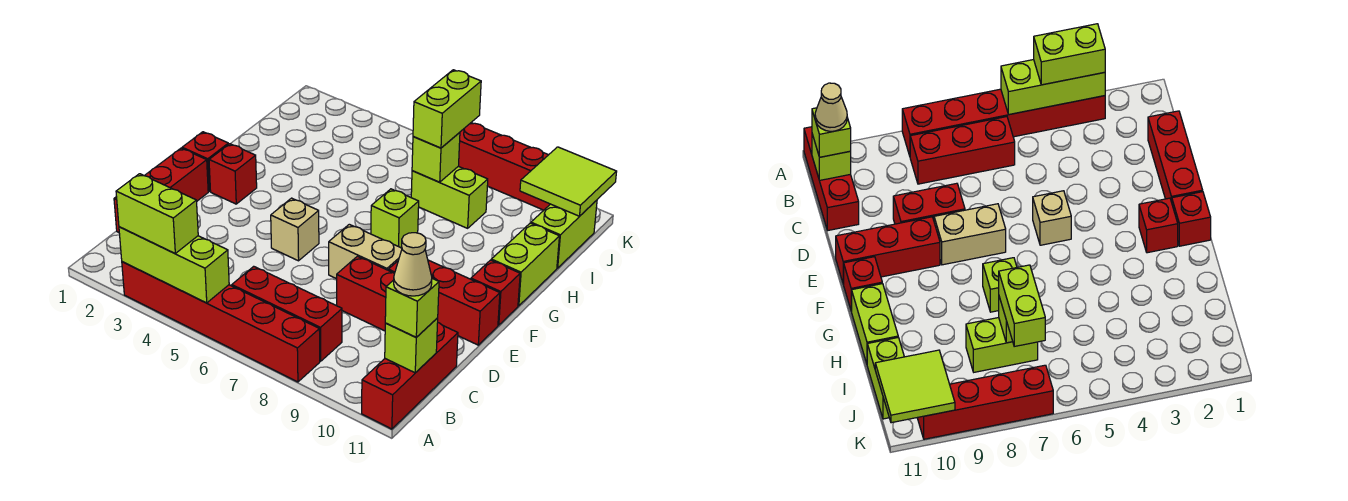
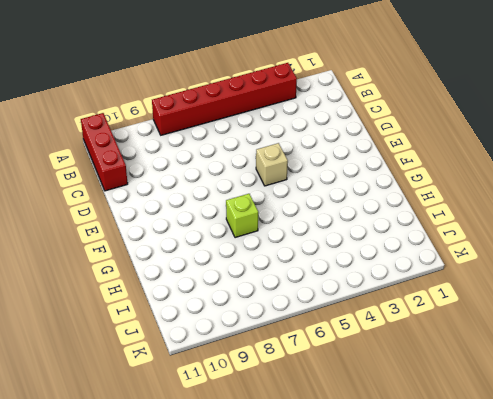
none -> red brick B6:B8 level 1
none -> red brick C1:E1 level 1
none -> red brick D8:D9 level 1

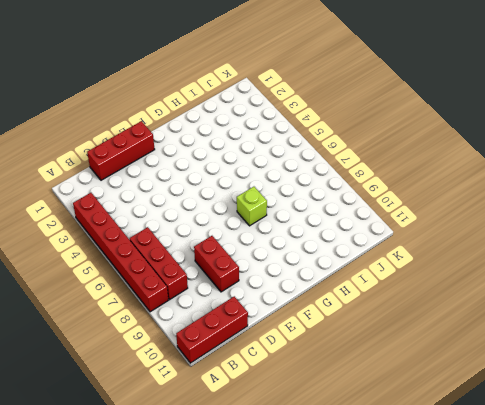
none -> tan brick E5 level 1
none -> tan brick E7:E8 level 1
none -> red brick E9:E11 level 1

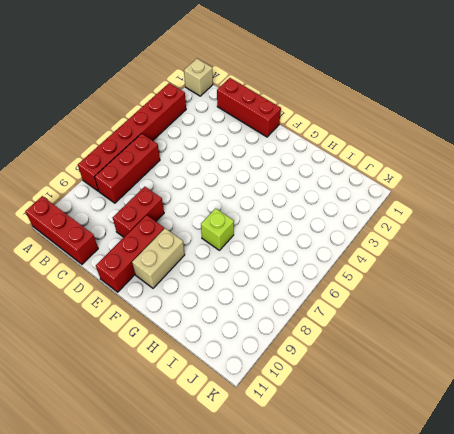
tan brick A1 level 1 -> tan brick E5 level 1
tan brick F9:F10 level 1 -> tan brick E7:E8 level 1
none -> red brick F1 level 1
none -> red brick F2 level 1
none -> red brick F11 level 1

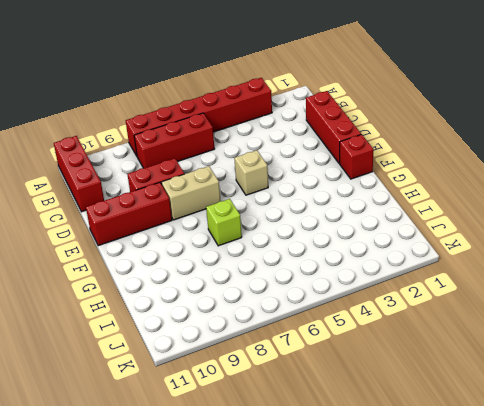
none -> red brick F2 level 1
none -> red brick F11 level 1
none -> lime brick G11:H11 level 1

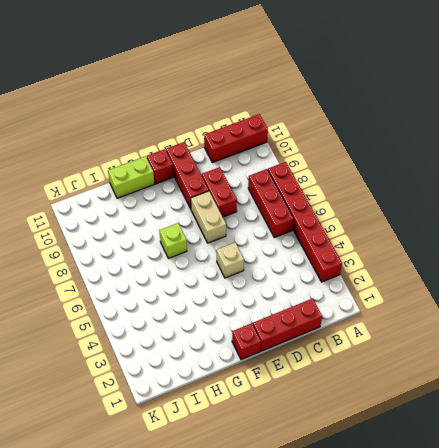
none -> red brick F2 level 1
none -> lime brick I7:I8 level 1
none -> lime brick I11:J11 level 1

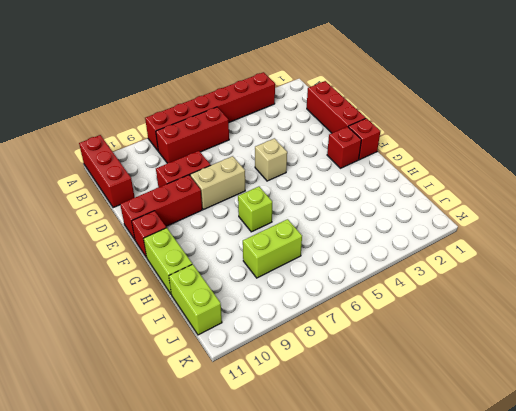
none -> red brick K7:K10 level 1
none -> lime brick A3:A5 level 2
none -> lime brick B11 level 2

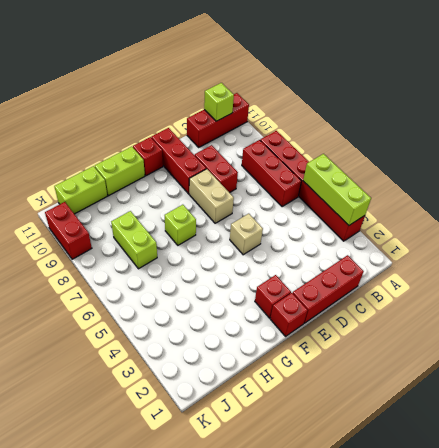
red brick K9:K10 level 1 -> red brick K7:K10 level 1
none -> lime brick I7 level 2
none -> lime tile J10:K11 level 2
none -> lime brick A3:A4 level 3

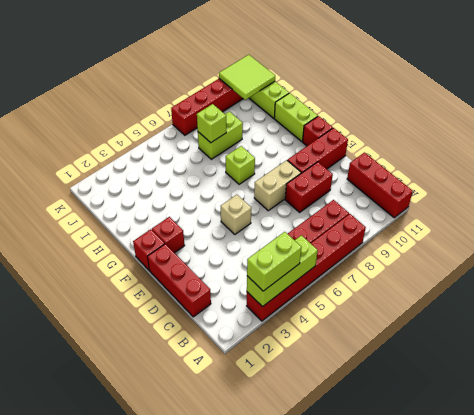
none -> lime brick B11 level 2
none -> lime brick B11 level 3
none -> lime brick I7:J7 level 3

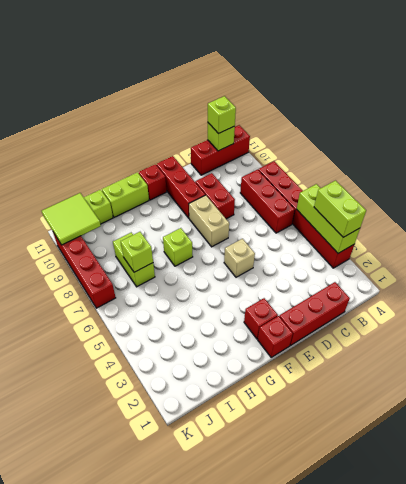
none -> lime brick I7:J7 level 3
none -> tan cone B11 level 4

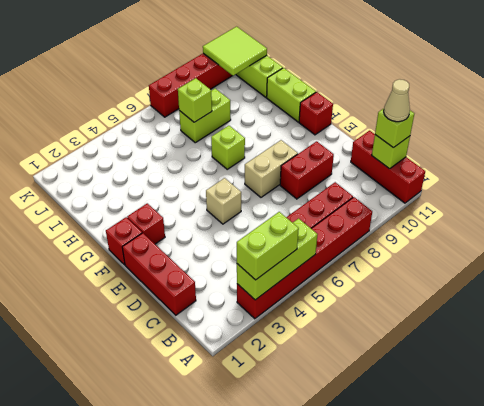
none -> red brick E9:E11 level 1
none -> lime brick I7:J7 level 3

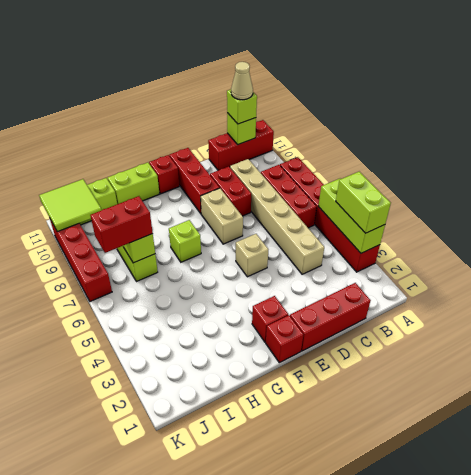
tan brick C4:C9 level 1 -> none
red brick I7:J7 level 3 -> lime brick I7:J7 level 3

